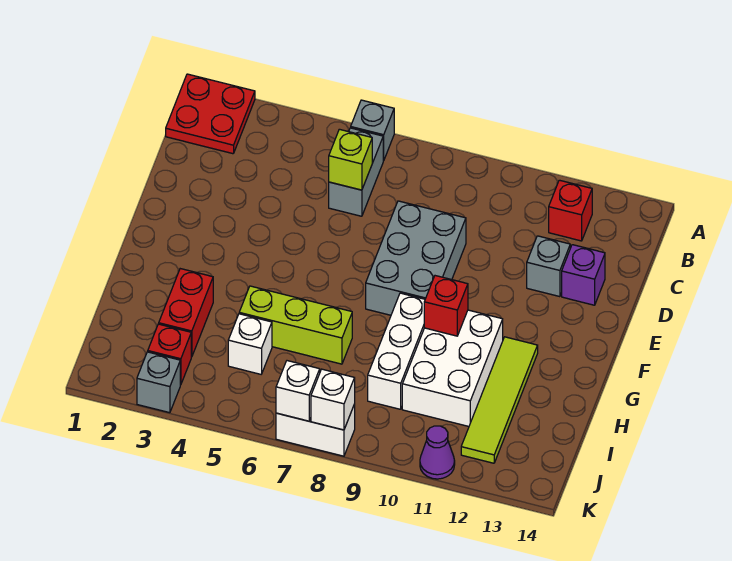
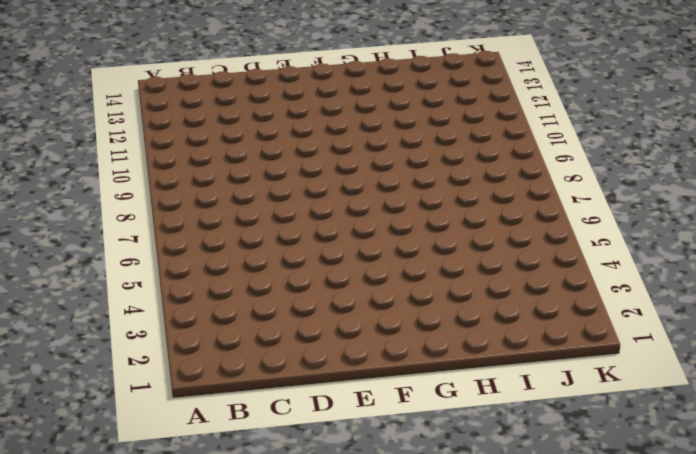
none -> red plate A1:B2 level 1
none -> grey brick A6 level 1
none -> grey brick B6:C6 level 1

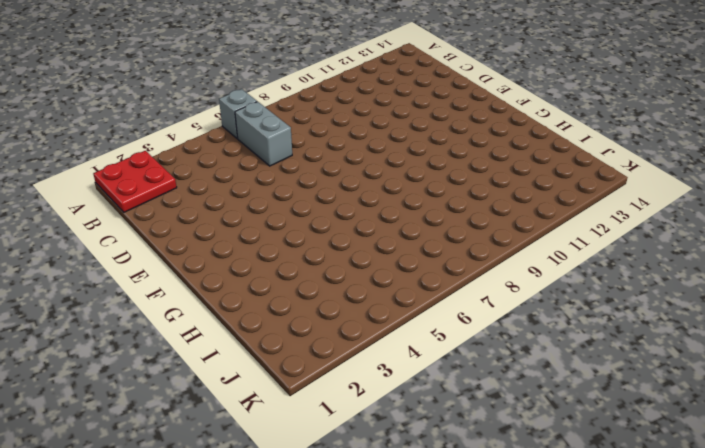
none -> red brick B12 level 1
none -> grey brick D8:F9 level 1
none -> grey brick D12 level 1

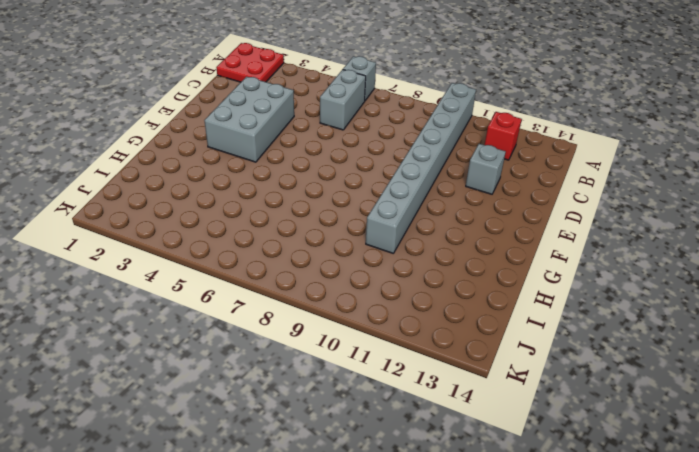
grey brick A10:H10 level 1 -> white brick G10:I11 level 1
grey brick D3:F4 level 1 -> grey brick D8:F9 level 1
none -> purple brick D13 level 1
none -> white brick G9:I9 level 1
none -> lime tile G12:J12 level 1

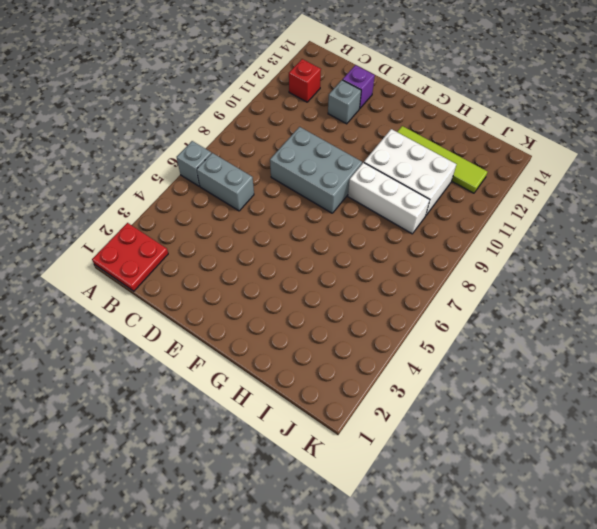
none -> red brick H3:I3 level 1
none -> lime brick H5:H7 level 1
none -> white brick I5 level 1

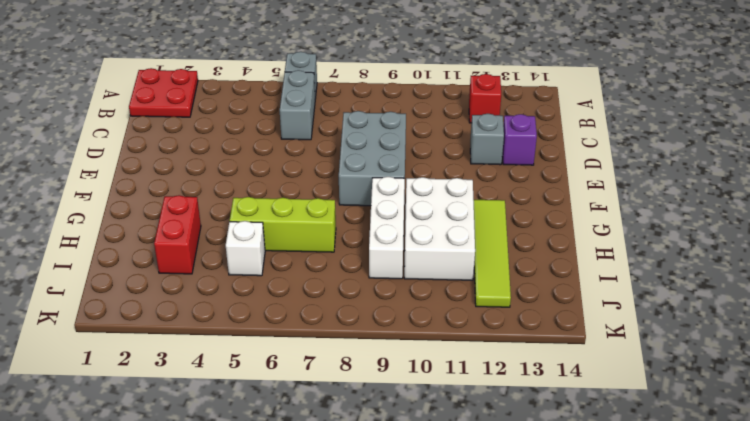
none -> red brick J3 level 1
none -> grey brick K3 level 1
none -> white brick K7:K8 level 1

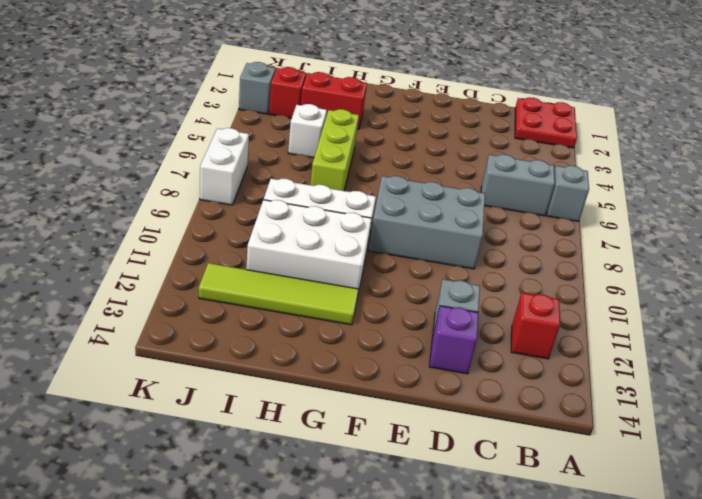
none -> purple cone K11 level 1
none -> lime brick C6 level 2
none -> red brick G10 level 2

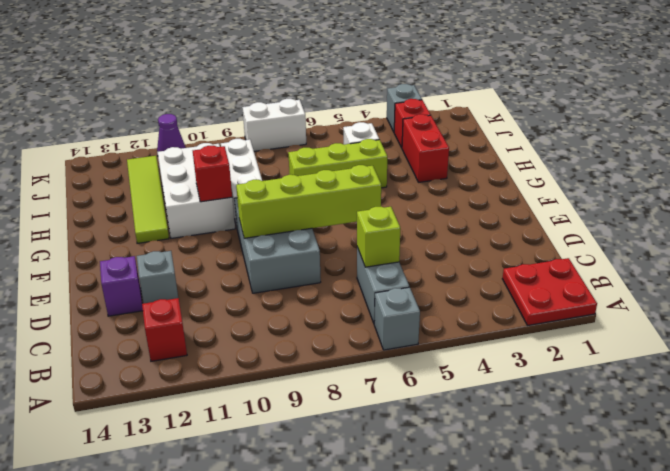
lime brick E6:E9 level 2 -> none
none -> white brick K7 level 2
none -> white brick K8 level 2

